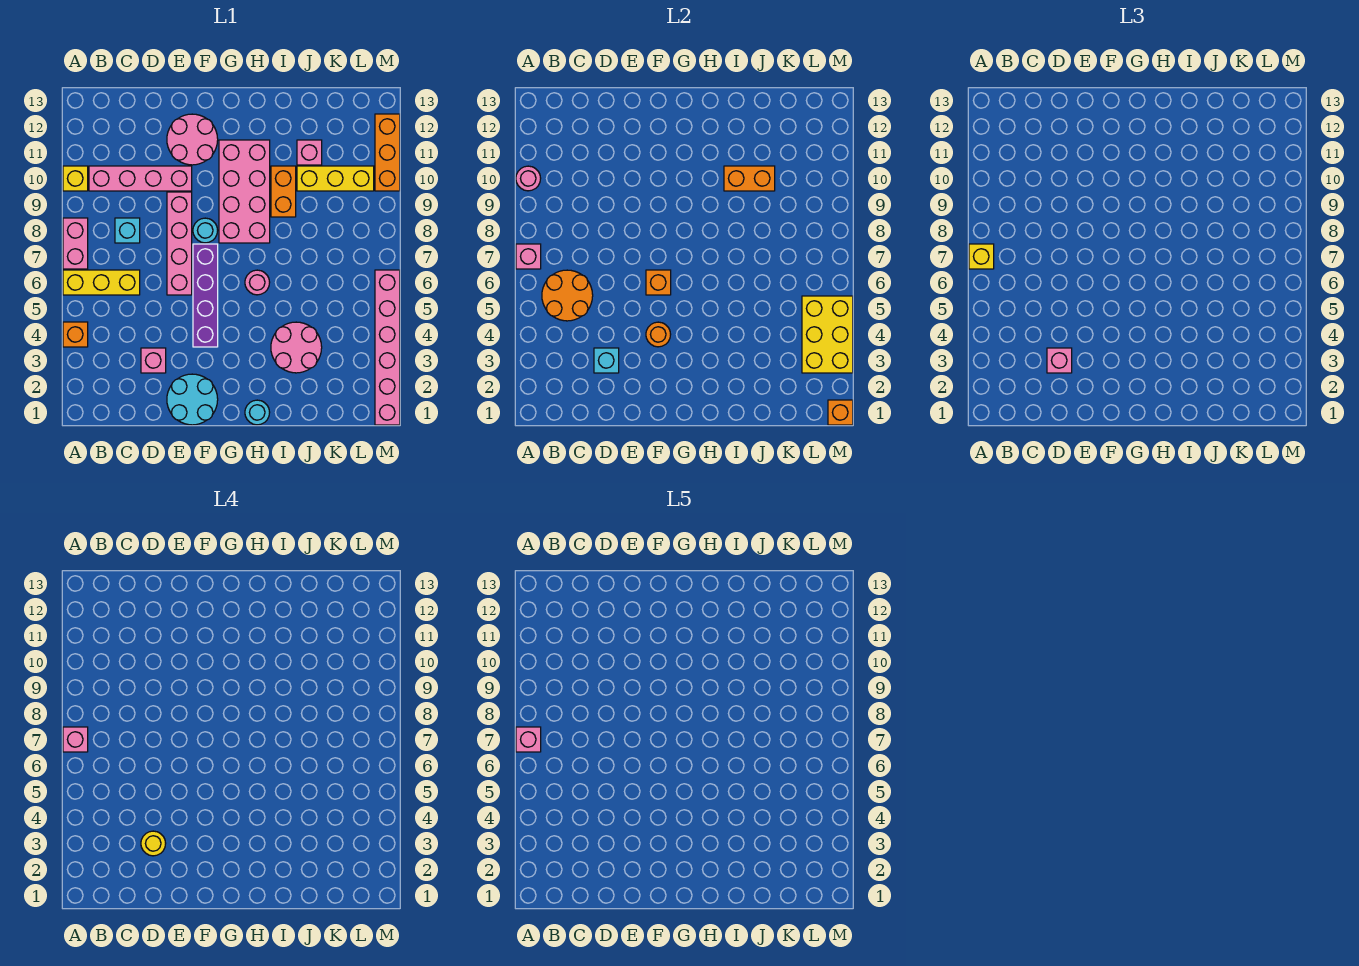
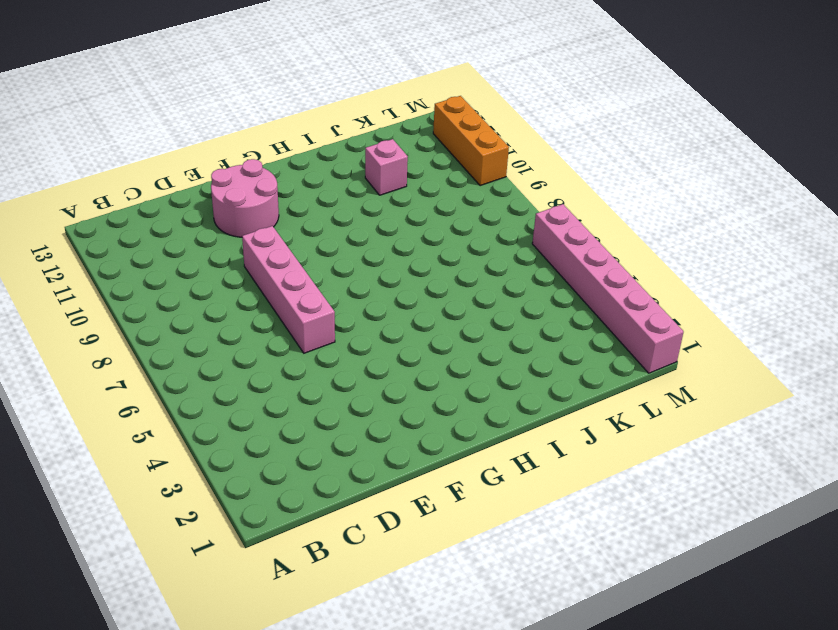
none -> orange brick A4 level 1
none -> yellow brick A6:C6 level 1
none -> pink brick A7:A8 level 1
none -> yellow brick A10 level 1

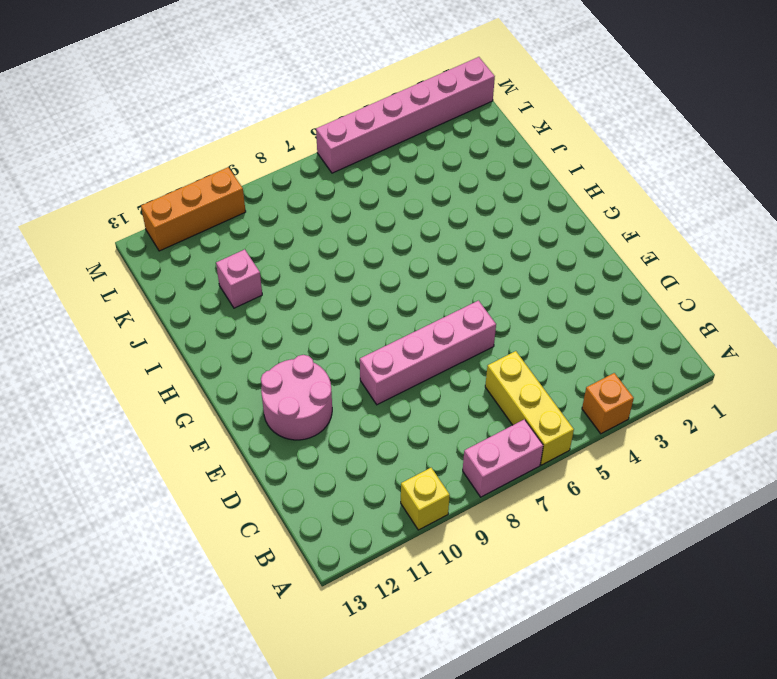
none -> pink brick B10:E10 level 1
none -> cyan brick C8 level 1
none -> pink brick D3 level 1
none -> cyan round brick E1:F2 level 1

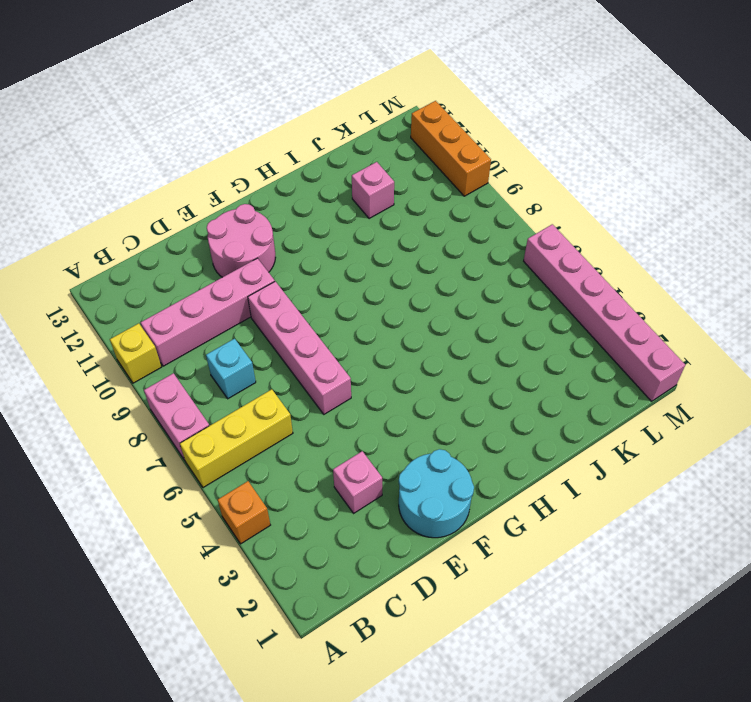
none -> purple brick F4:F7 level 1
none -> cyan round brick F8 level 1
none -> pink brick G8:H11 level 1
none -> cyan round brick H1 level 1

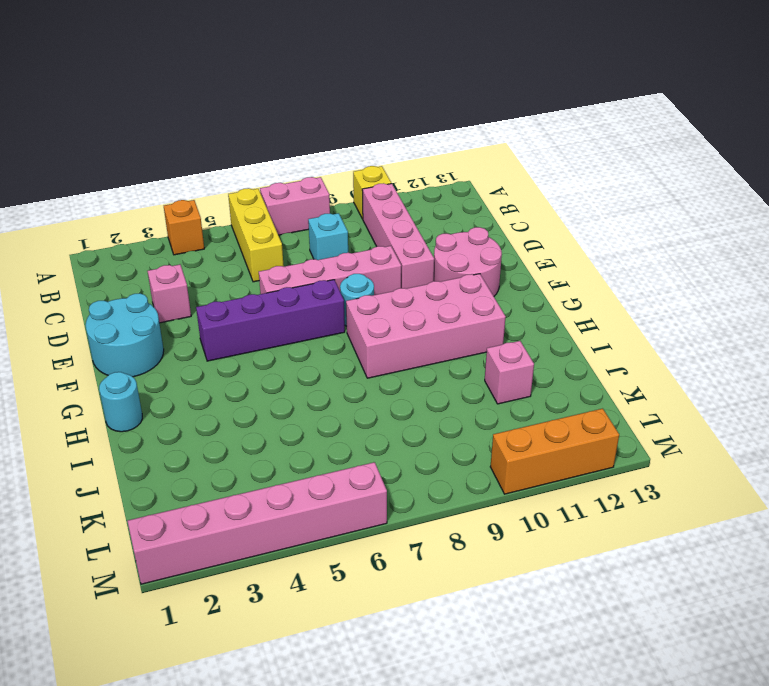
none -> pink round brick H6 level 1
none -> pink round brick I3:J4 level 1
none -> orange brick I9:I10 level 1
none -> yellow brick J10:L10 level 1

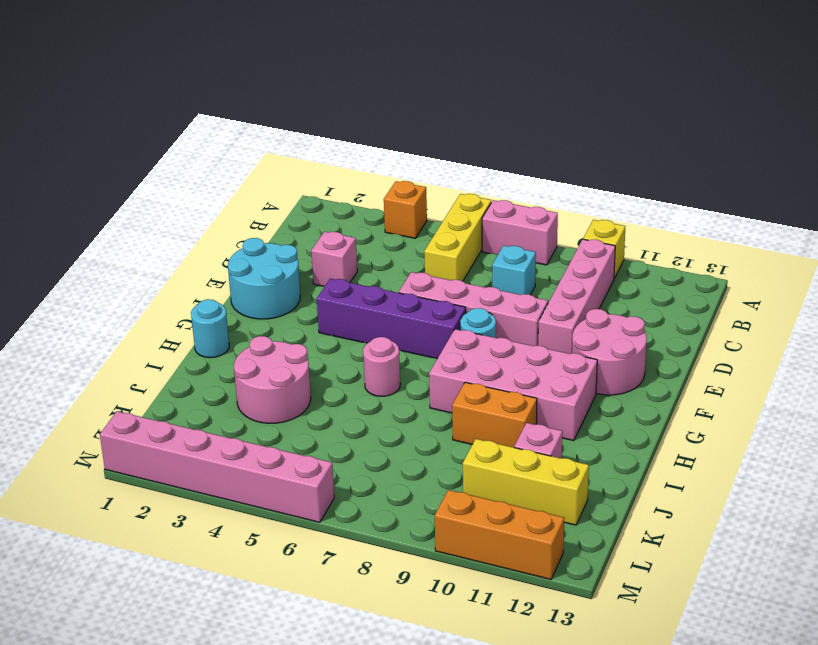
yellow brick K10:K12 level 1 -> yellow brick J10:L10 level 1
none -> pink brick A7 level 2
none -> pink round brick A10 level 2
none -> orange round brick B5:C6 level 2
none -> cyan brick D3 level 2

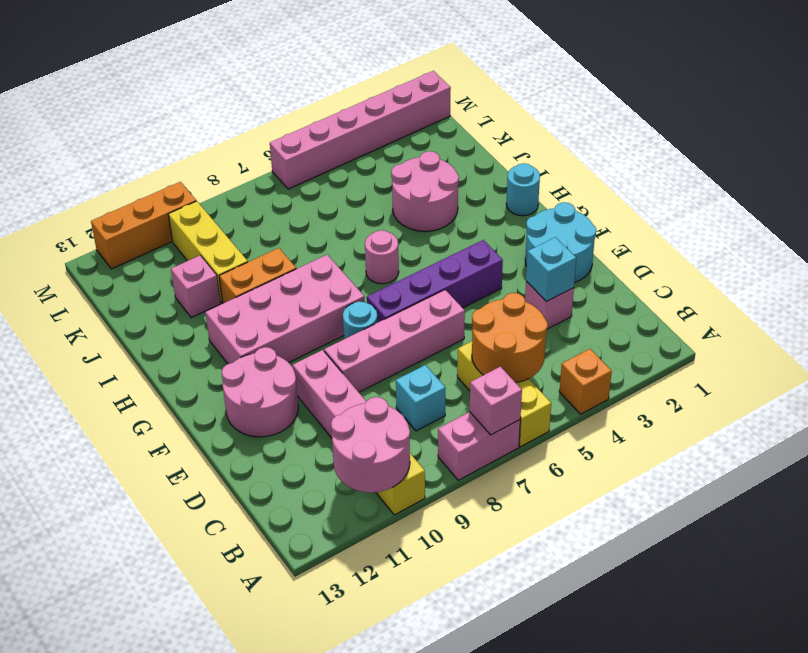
pink round brick A10:B11 level 2 -> pink round brick A10 level 2
none -> orange round brick F4 level 2
none -> orange brick F6 level 2
none -> orange brick I10:J10 level 2
none -> yellow brick L3:M5 level 2

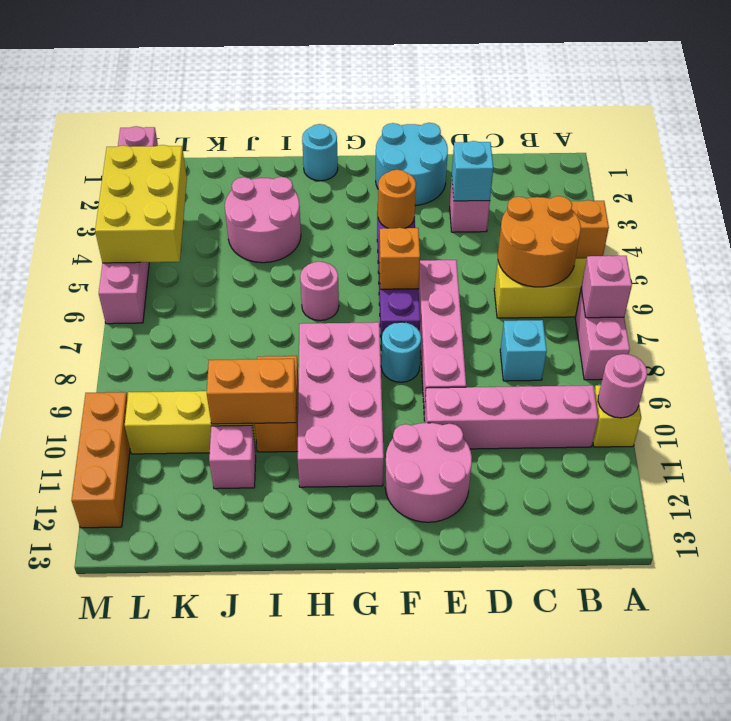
none -> orange brick M1 level 2
none -> yellow brick A7 level 3
none -> pink brick D3 level 3
none -> pink brick A7 level 4

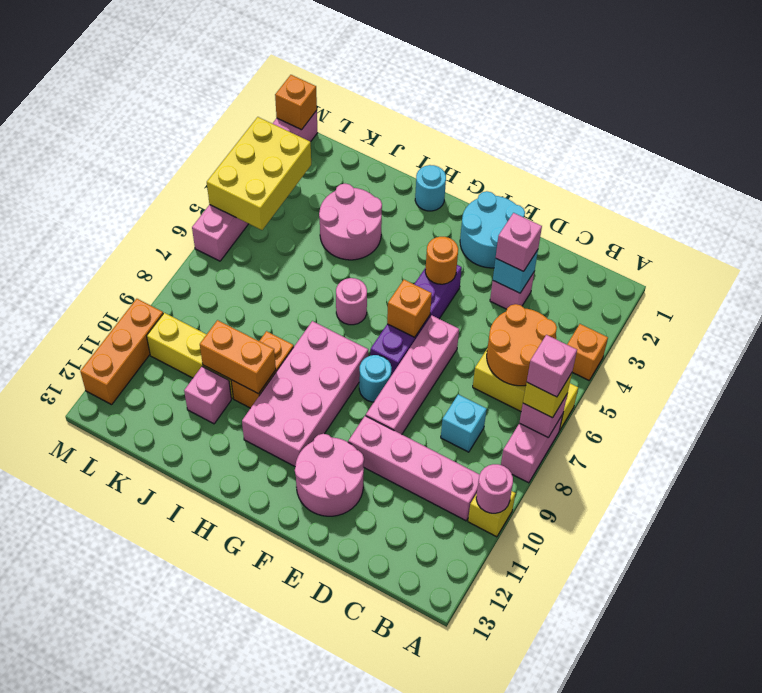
none -> yellow round brick D3 level 4
none -> pink brick A7 level 5

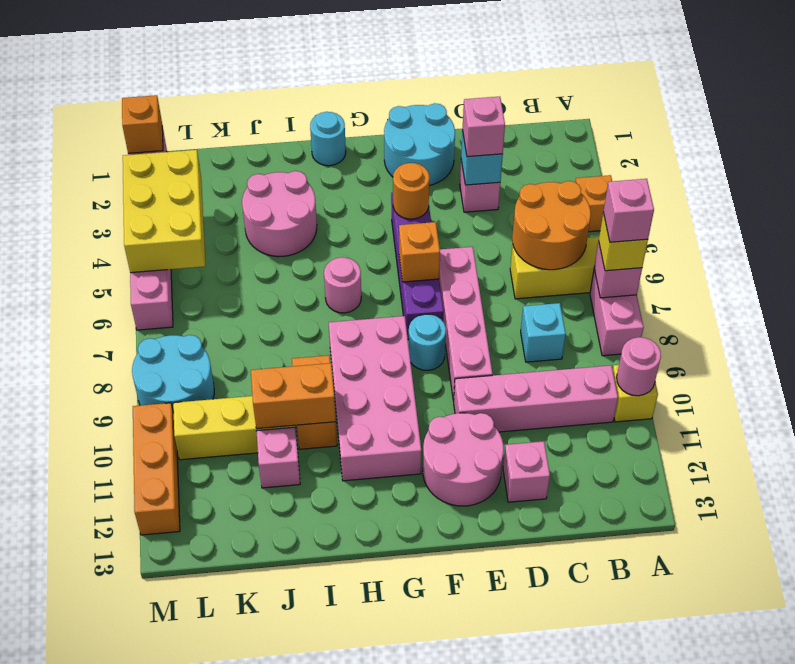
pink brick D12 level 1 -> pink brick A7 level 5
cyan round brick L8:M9 level 1 -> none
none -> yellow round brick D3 level 4

